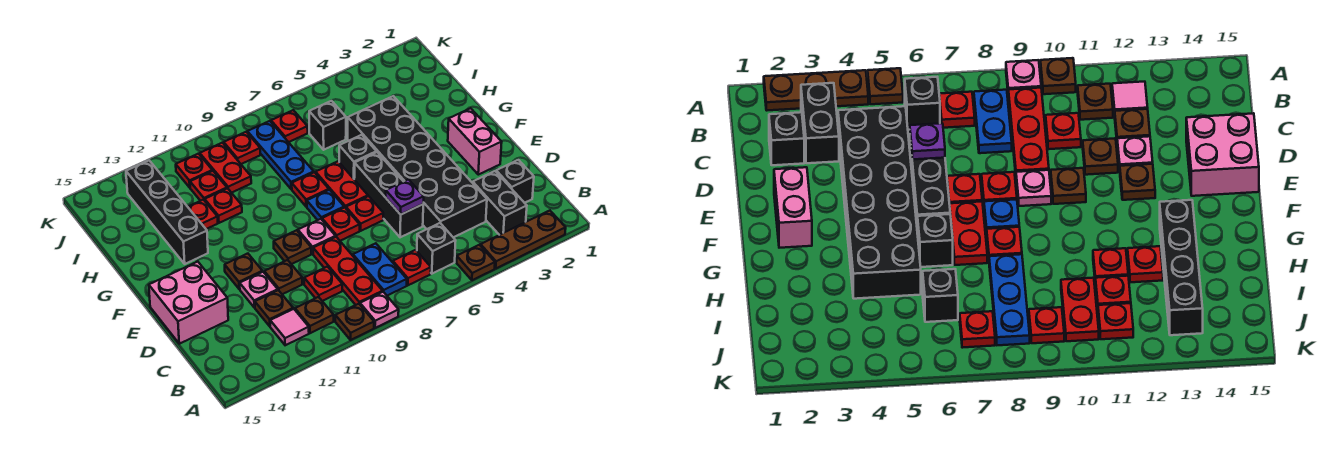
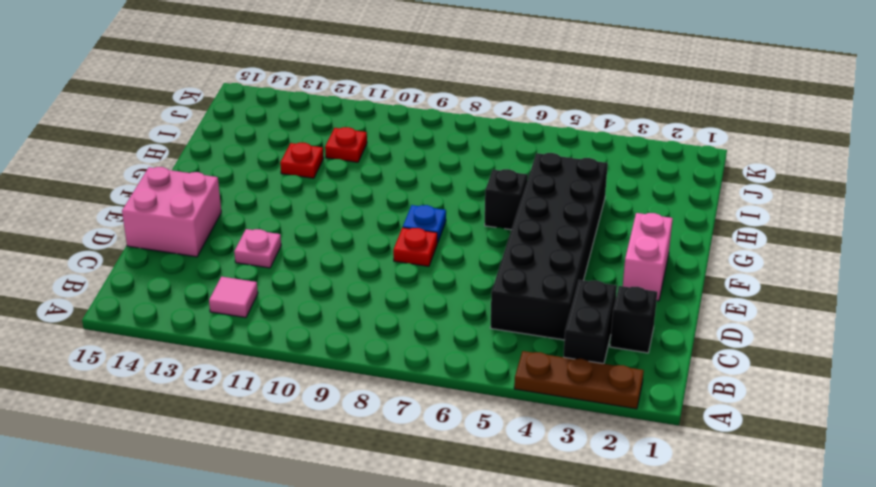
none -> brown plate A5 level 1
none -> pink plate A9 level 1
none -> brown plate A10 level 1
none -> black brick B6 level 1

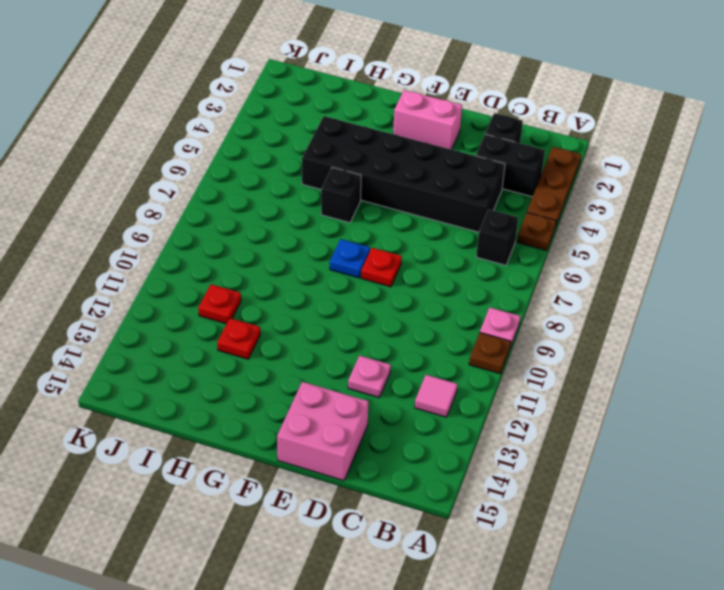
none -> red plate B7 level 1
none -> blue plate B8:C8 level 1
none -> red plate B9:D9 level 1
none -> brown plate B11 level 1

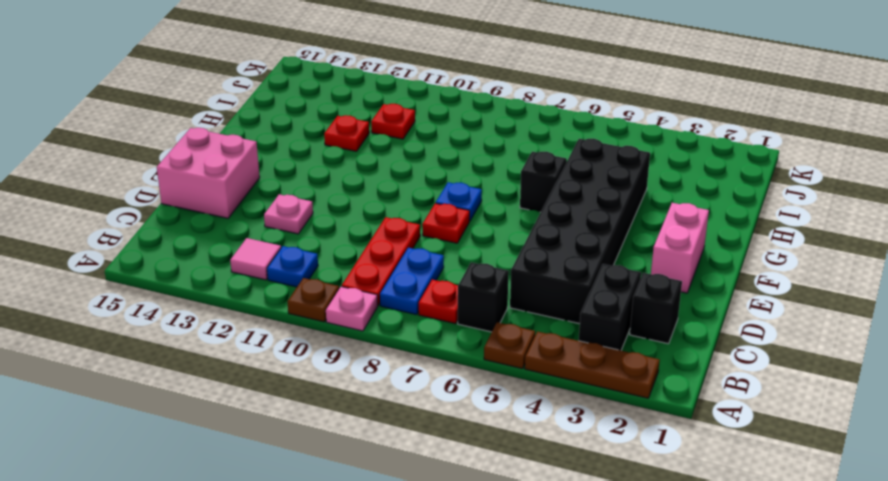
blue plate B11 level 1 -> brown plate B11 level 1
none -> red plate C10 level 1
none -> brown plate C12 level 1
none -> black brick D6:F6 level 1
none -> brown plate D11 level 1

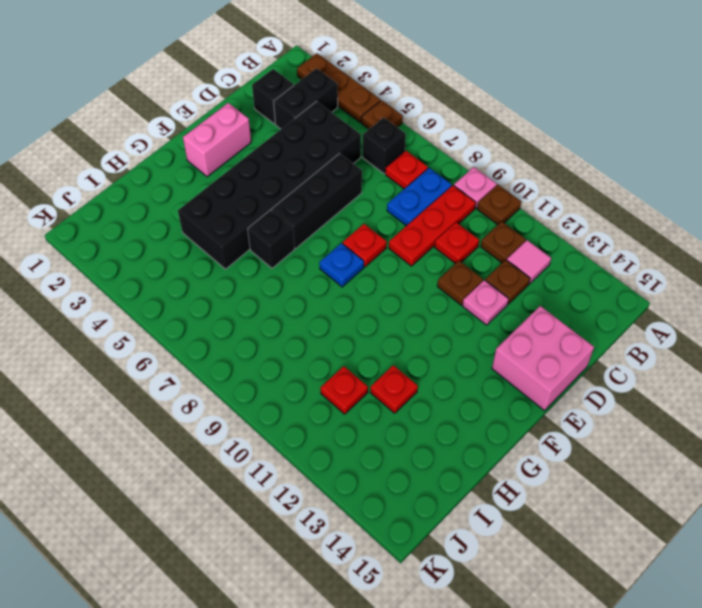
none -> red plate E7 level 1
none -> pink plate E9 level 1
none -> brown plate E10 level 1
none -> brown plate E12 level 1

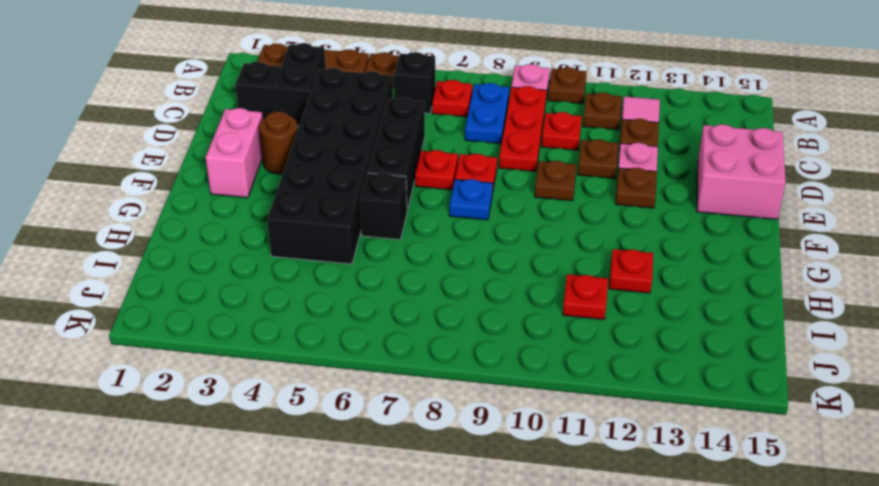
brown round brick E3 level 1 -> none
none -> pink plate E9 level 1
none -> red plate F7:G7 level 1
none -> red plate G8 level 1
none -> black brick G13:J13 level 1

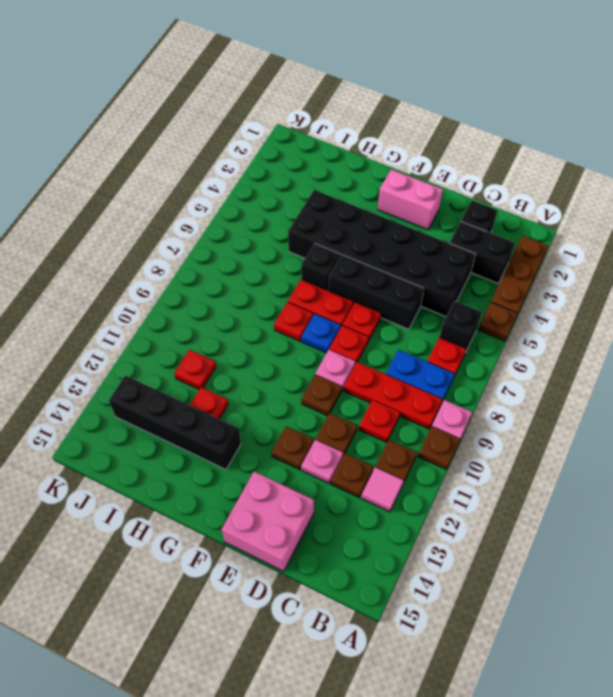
none -> blue plate H8:J8 level 1
none -> red plate H11 level 1
none -> black brick I6 level 1
none -> red plate I10:J10 level 1

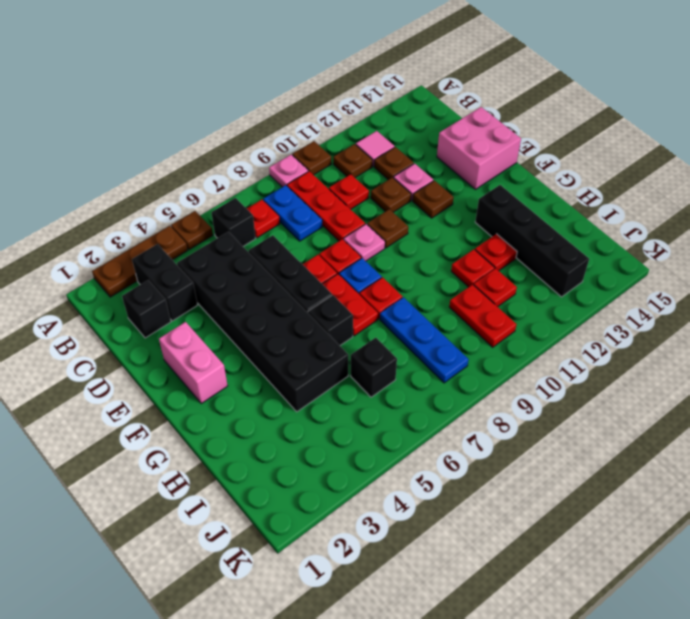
none -> red plate J7 level 1
none -> red plate J9 level 1
none -> red plate J11 level 1
none -> purple plate D6 level 2

